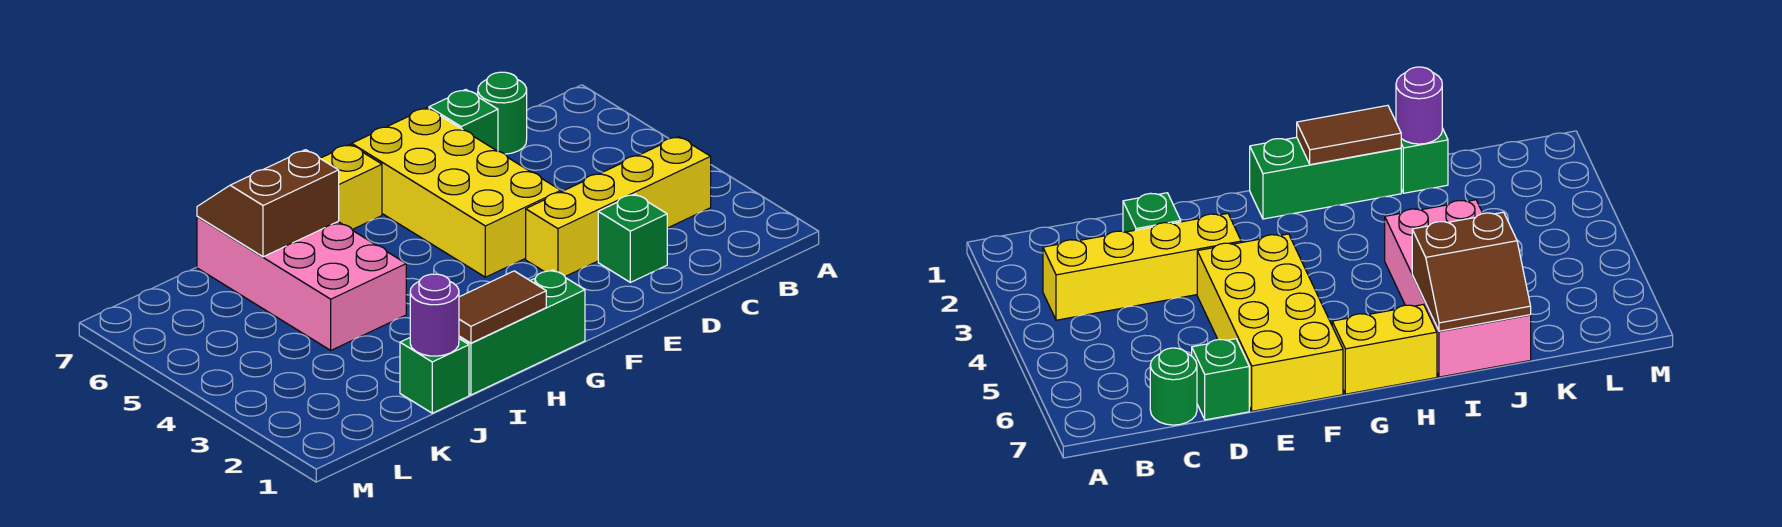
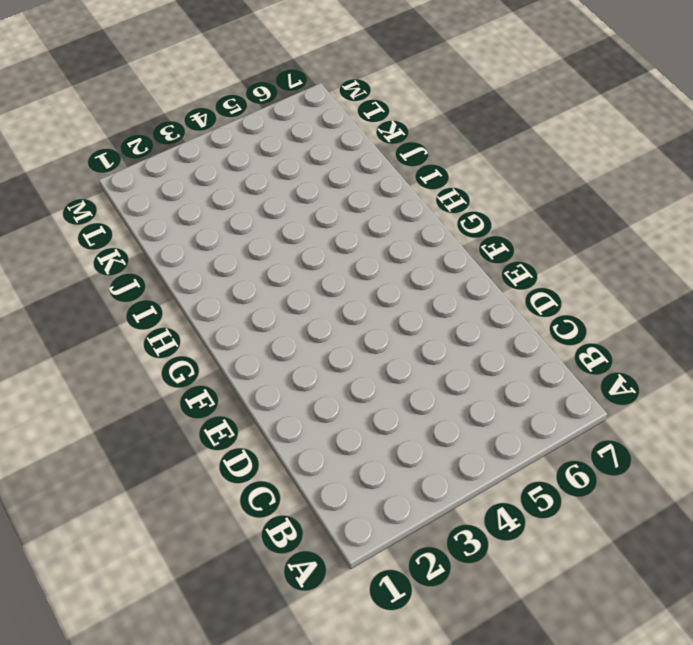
none -> yellow brick B3:E3 level 1
none -> green round brick C7 level 1
none -> green brick D2 level 1

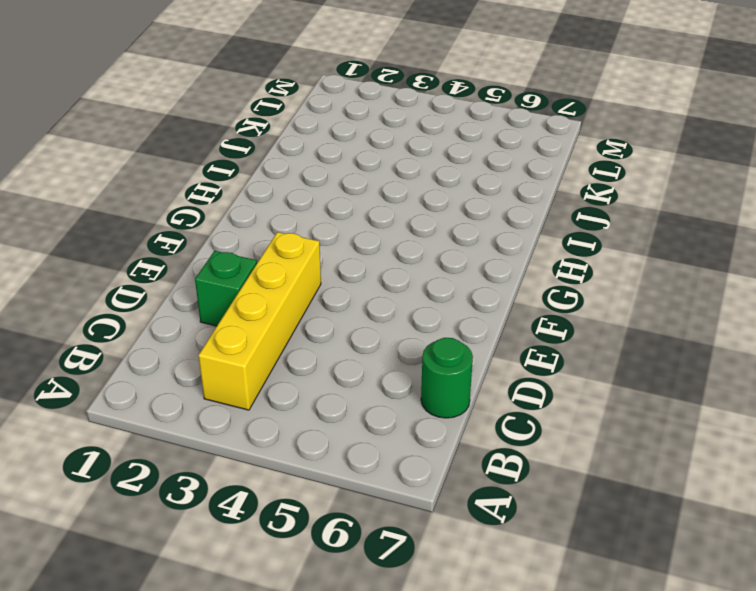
none -> green brick D7 level 1
none -> yellow brick E4:F7 level 1
none -> green brick G1:I1 level 1

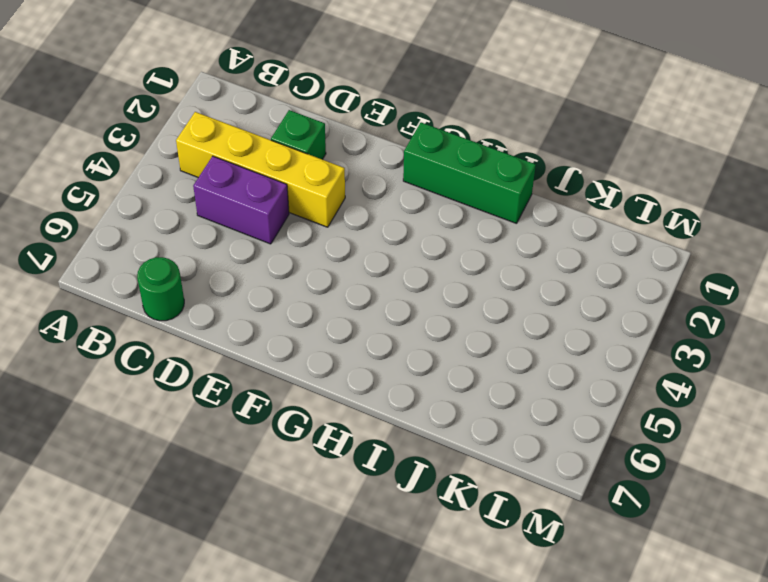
purple brick C4:D4 level 1 -> none
none -> green brick D7 level 1
none -> yellow brick E4:F7 level 1
none -> yellow brick G7:H7 level 1

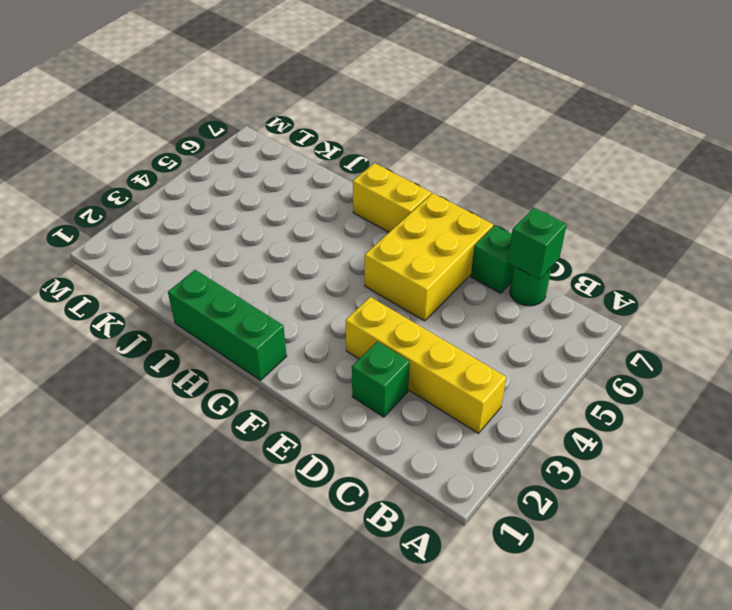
green brick C7 level 2 -> green brick J1 level 1
yellow brick E5:F7 level 1 -> yellow brick E4:F7 level 1
none -> pink brick I4:J7 level 1
none -> brown tile H1:I1 level 2
none -> brown slope I6:J7 level 2 top 6

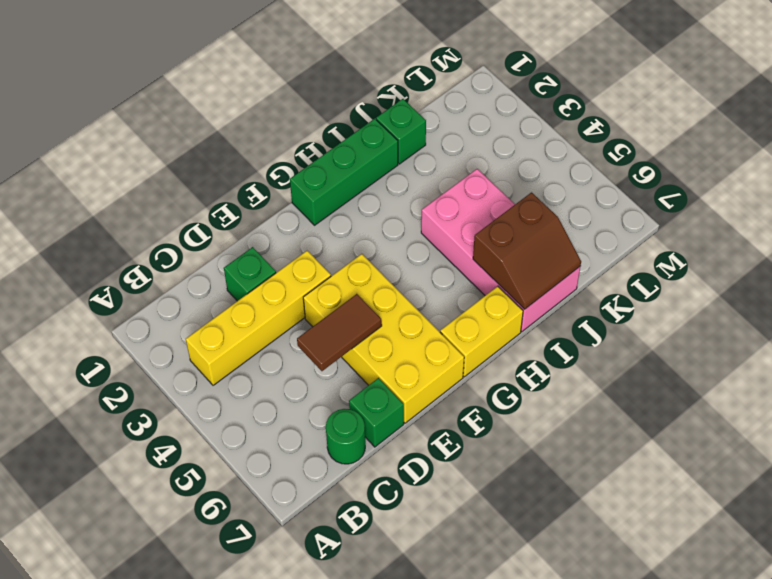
brown tile D5:E5 level 2 -> brown tile H1:I1 level 2
none -> purple round brick J1 level 2

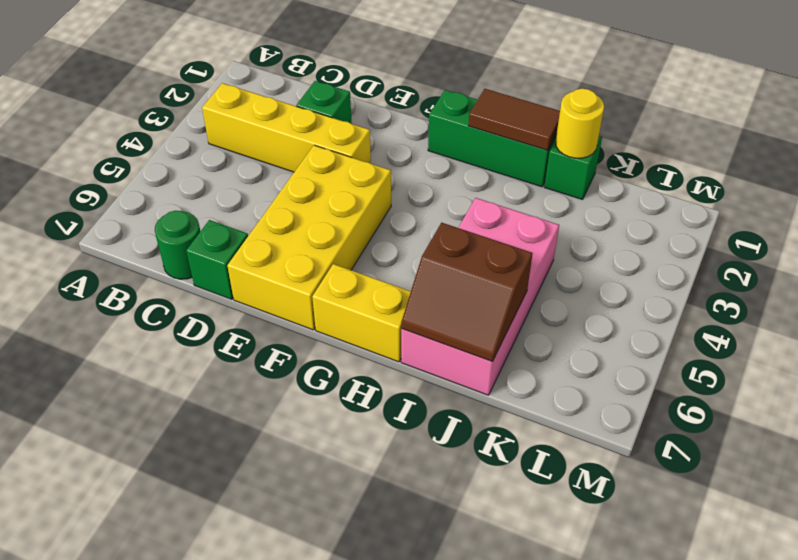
yellow round brick J1 level 2 -> purple round brick J1 level 2

